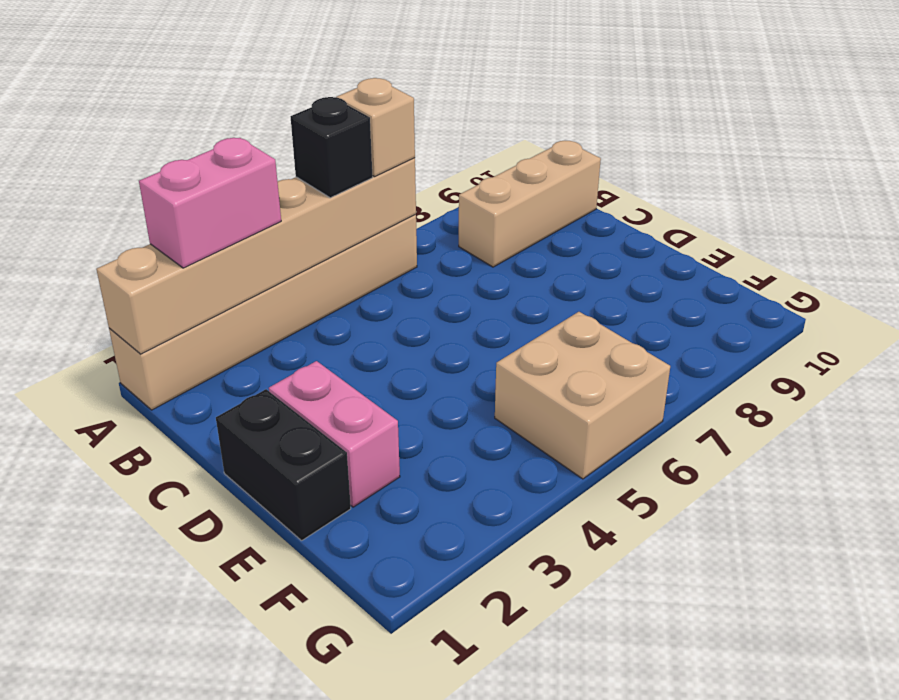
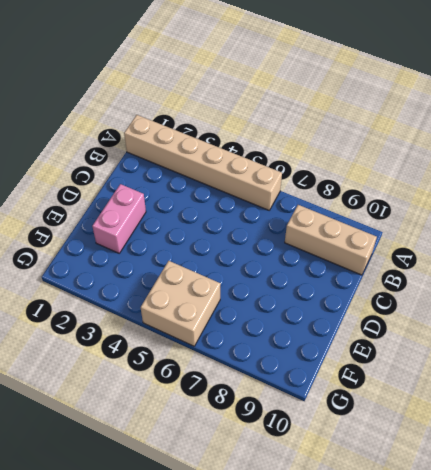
none -> black brick D1:E1 level 1
none -> tan brick A1:A6 level 2

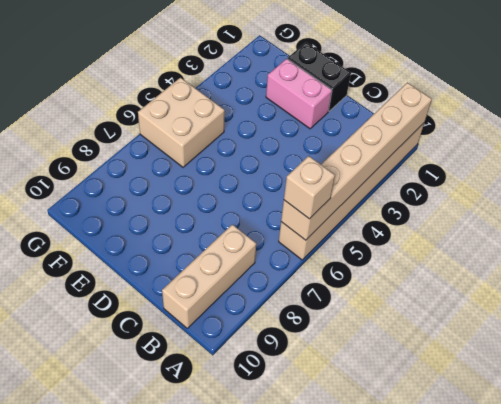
none -> pink brick A2:A3 level 3
none -> black brick A5 level 3

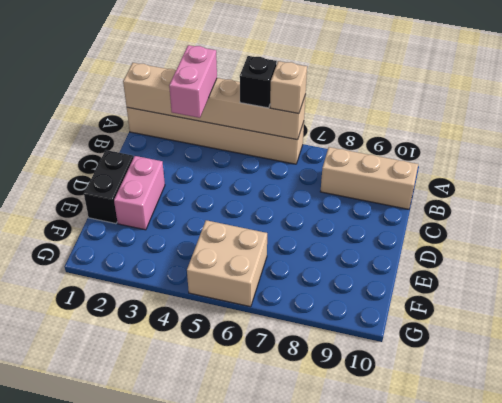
pink brick A3:B3 level 3 -> pink brick A2:A3 level 3

